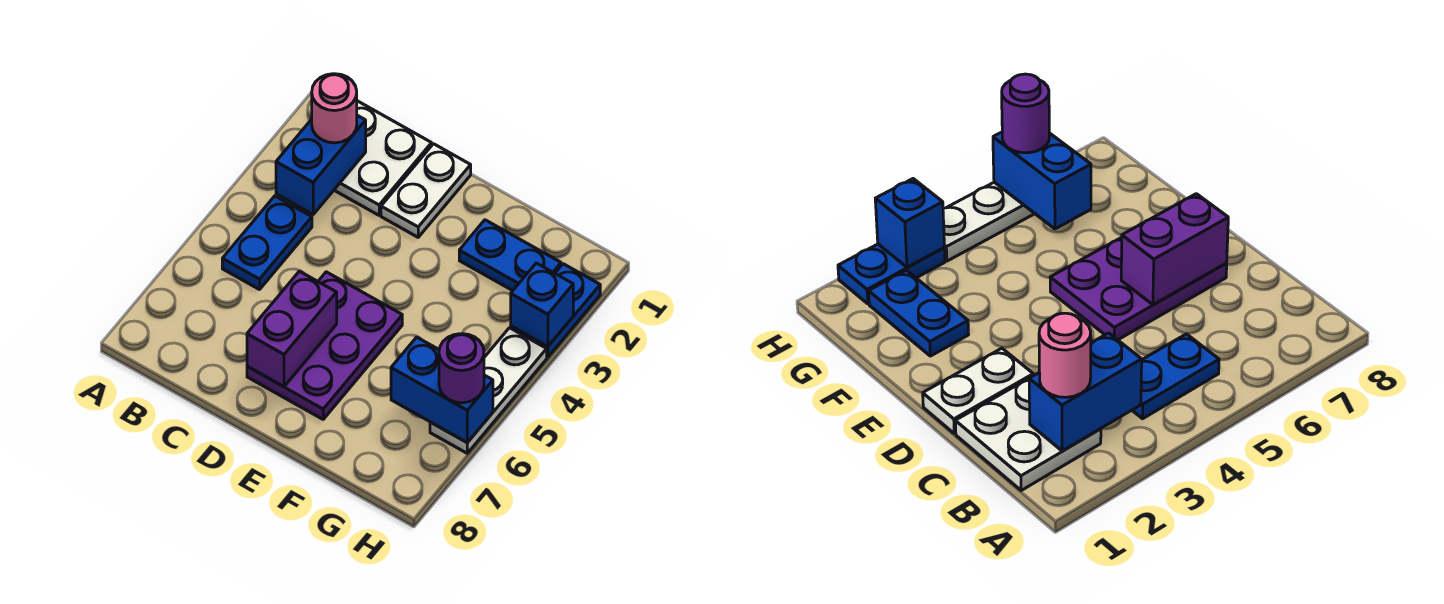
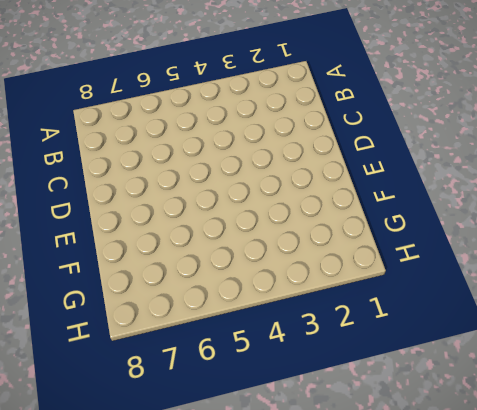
none -> white plate B1:C2 level 1
none -> blue plate B4:B5 level 1
none -> white plate D1:D2 level 1

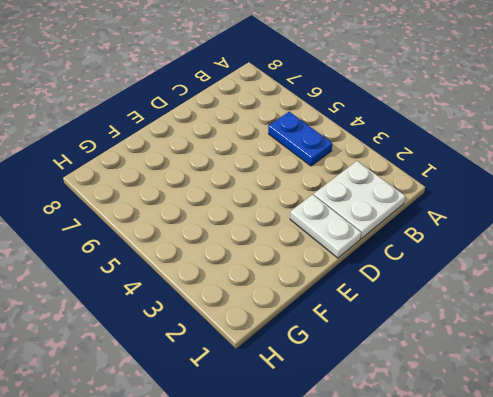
none -> purple plate D5:E7 level 1
none -> blue plate F2:G2 level 1
none -> blue plate H2:H3 level 1

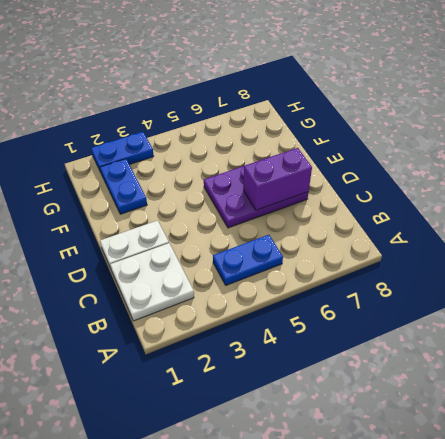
none -> white plate H4:H6 level 1
none -> blue brick B2:B3 level 2
none -> blue brick G6:H6 level 2

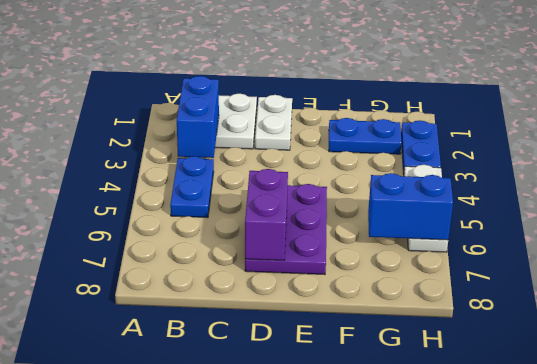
none -> blue brick H3 level 2
none -> pink round brick B2 level 3
none -> purple round brick H6 level 3

